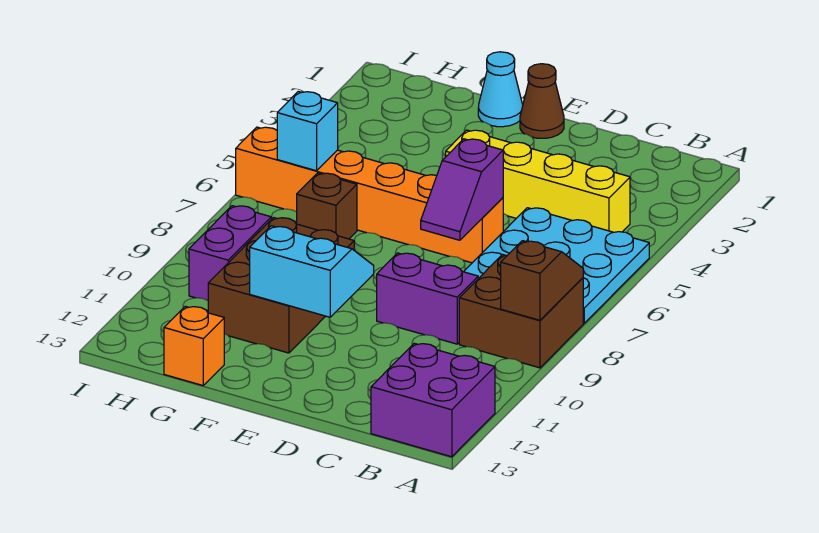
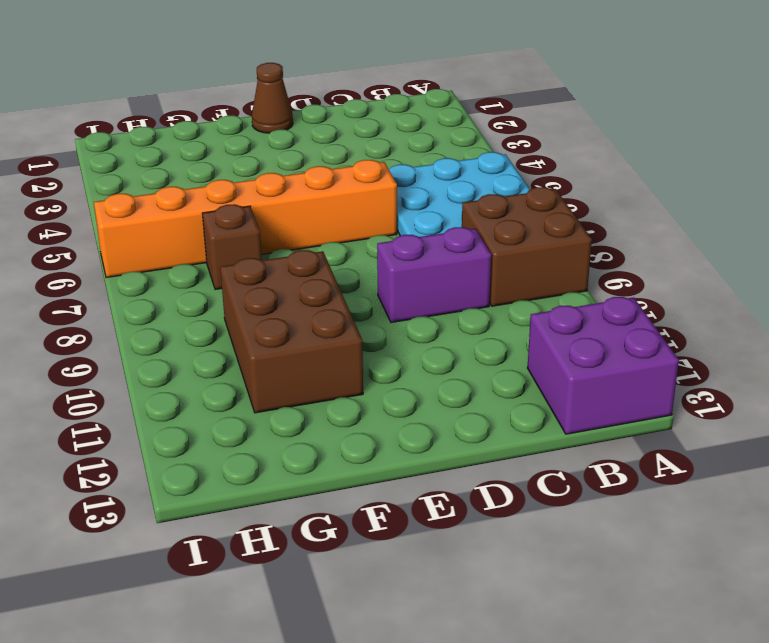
none -> yellow brick B4:E4 level 1
none -> cyan cone F1 level 1
none -> orange brick G13 level 1

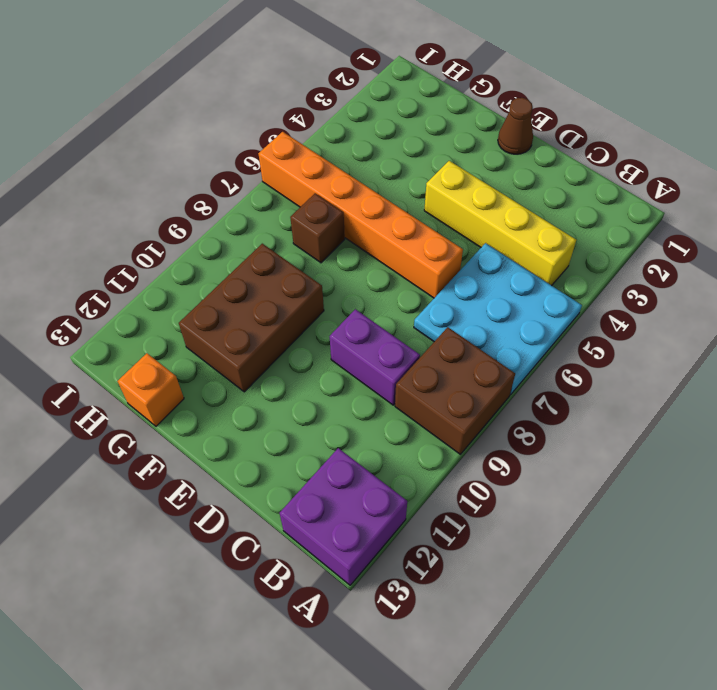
none -> cyan cone F1 level 1
none -> purple brick H9:H10 level 1
none -> brown slope A8:A9 level 2 top 9

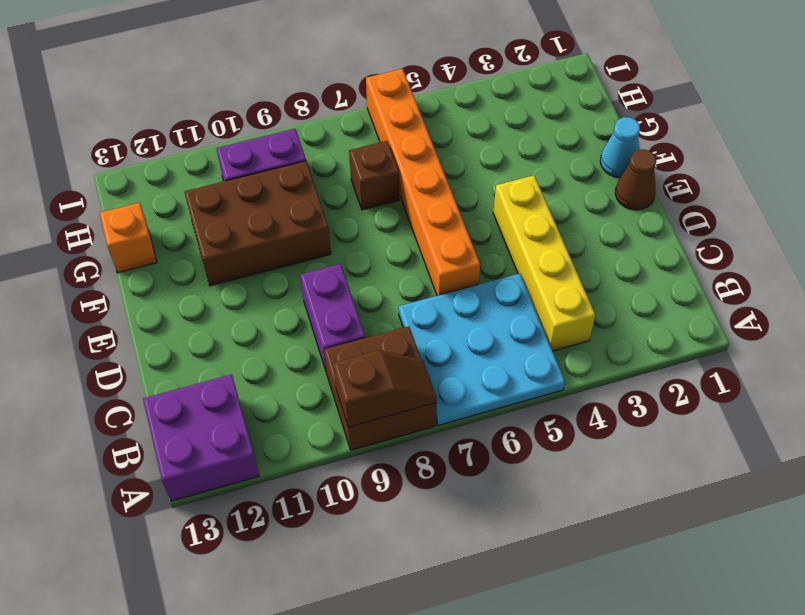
none -> purple slope D6:D7 level 2 top 6
none -> cyan slope E10:F11 level 2 top 11
none -> cyan brick H6 level 2

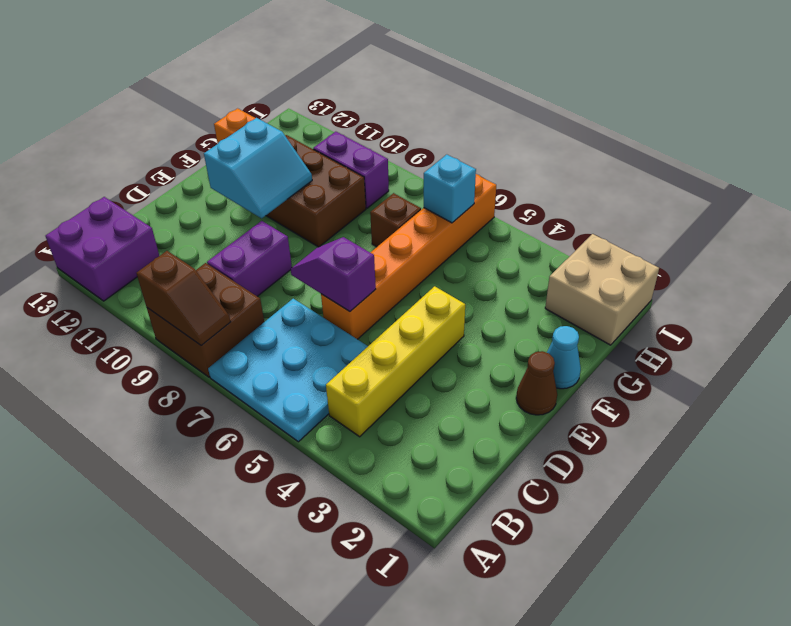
tan brick H1:I2 level 1 -> none

